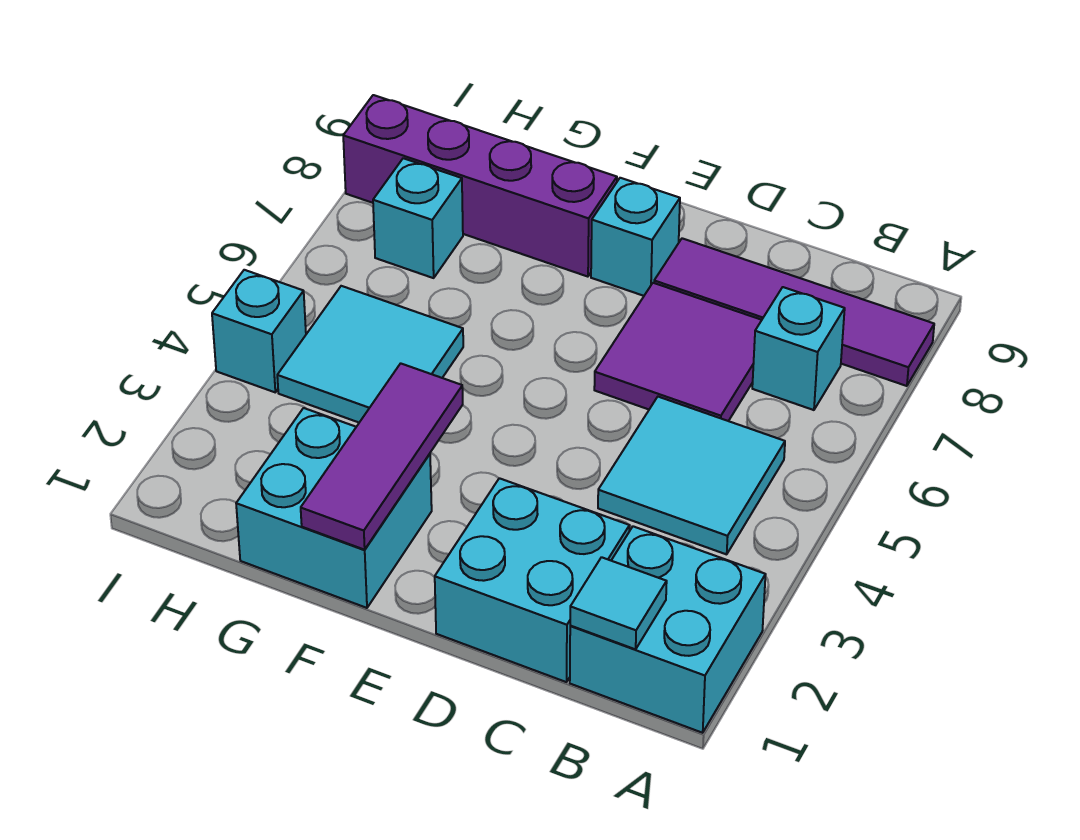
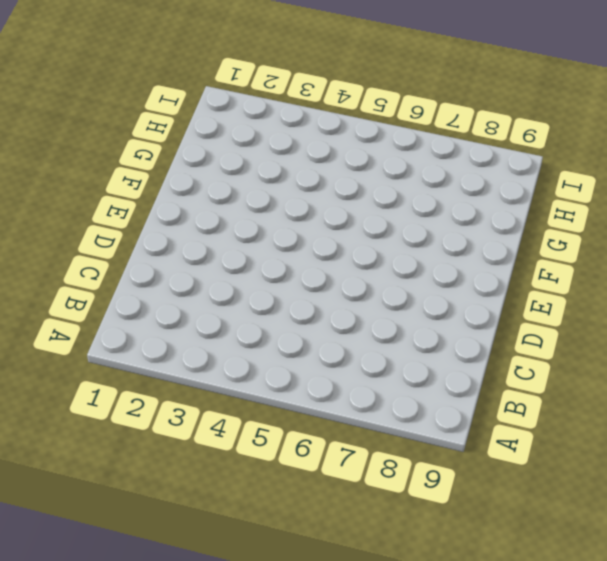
none -> cyan brick A1:B2 level 1
none -> purple tile A8:D8 level 1
none -> cyan tile B4:C5 level 1

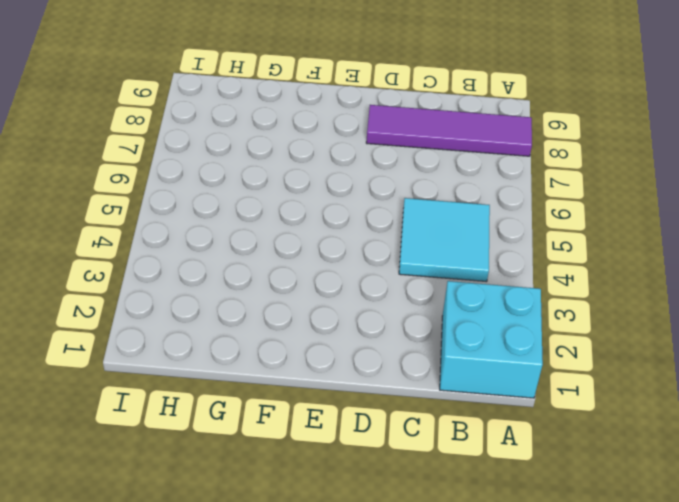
none -> cyan brick B7 level 1
none -> cyan brick C1:D2 level 1
none -> purple tile C6:D7 level 1

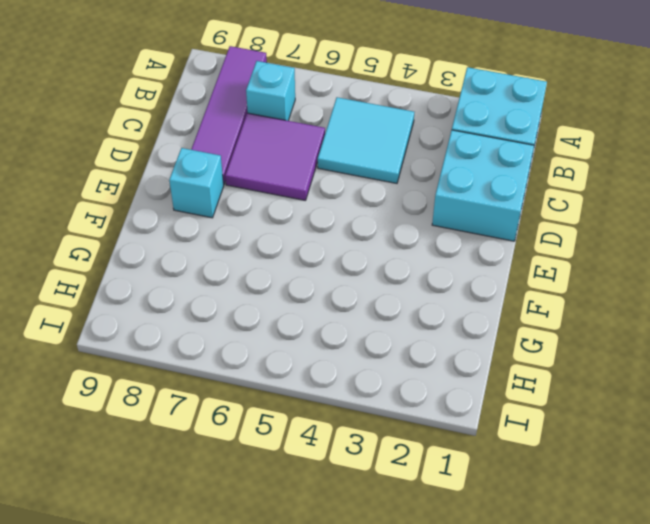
none -> cyan brick F1:G2 level 1
none -> purple brick F8:I8 level 1
none -> cyan tile G4:H5 level 1

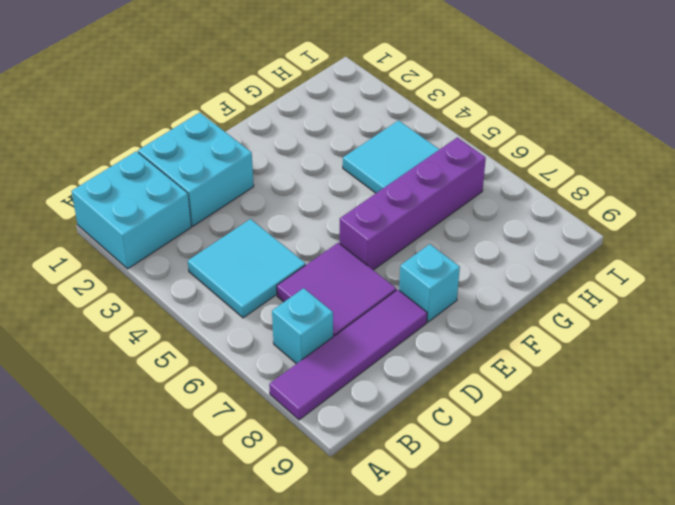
purple brick E6:H6 level 1 -> purple brick F8:I8 level 1
none -> cyan brick F1:G2 level 1
none -> cyan brick H7 level 1
none -> cyan brick I4 level 1

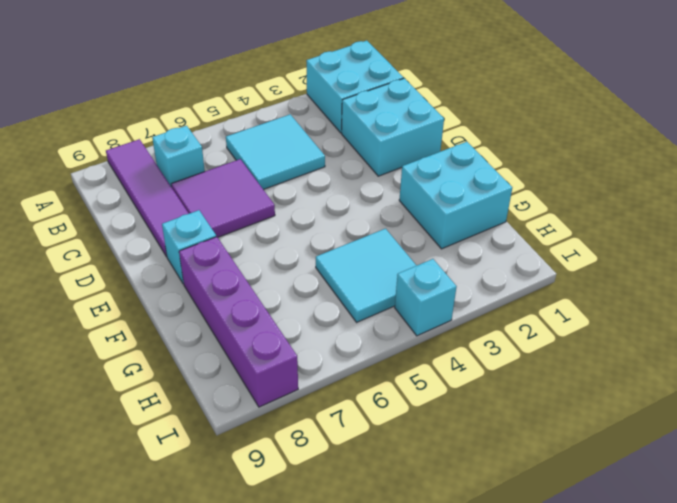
none -> cyan brick H7 level 1
none -> cyan tile B1 level 2
none -> purple tile F1:F3 level 2

